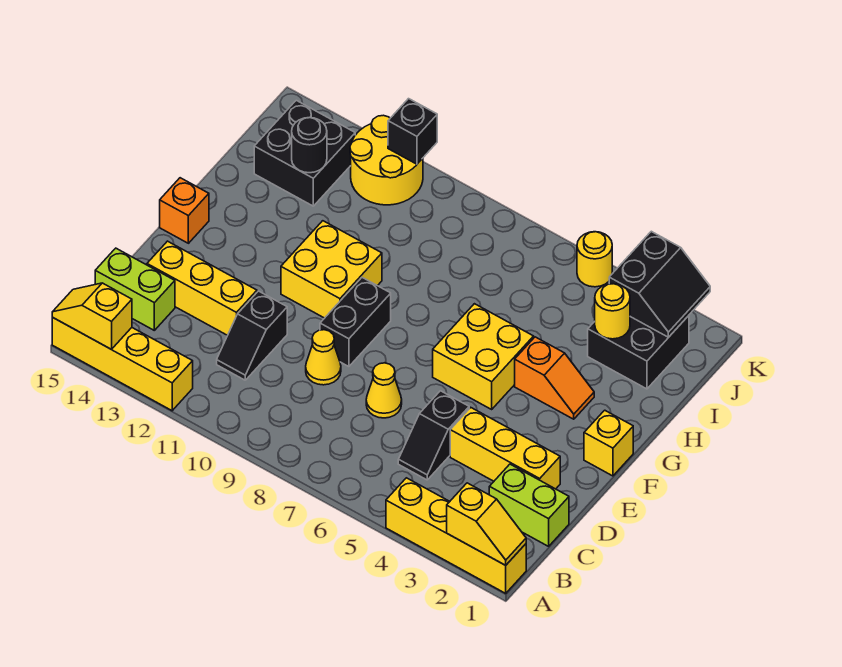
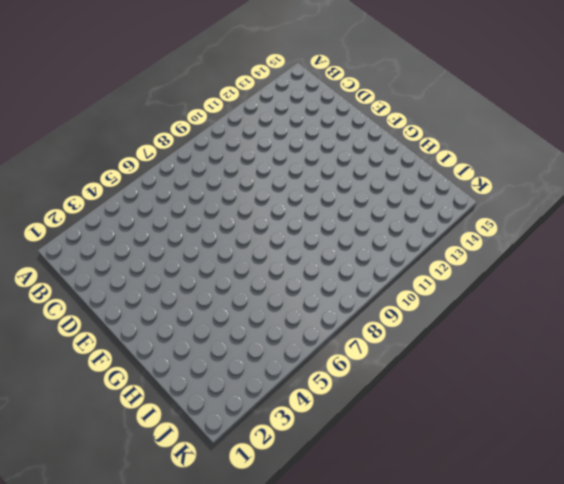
none -> yellow brick A1:A4 level 1
none -> yellow brick A12:A15 level 1
none -> lime brick C1:C2 level 1

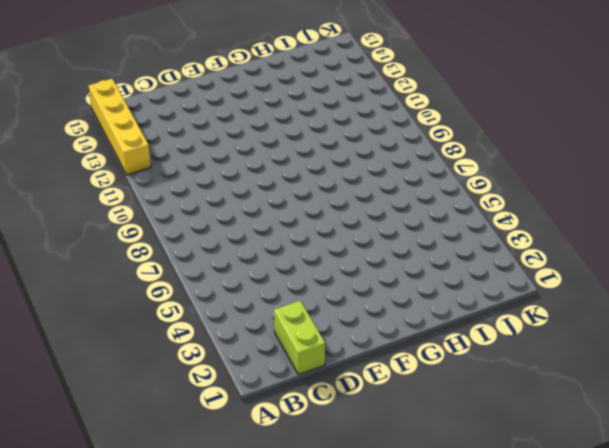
none -> yellow brick A1:A4 level 1
none -> black slope C5:D5 level 1 top D
none -> black slope C11:D11 level 1 top D

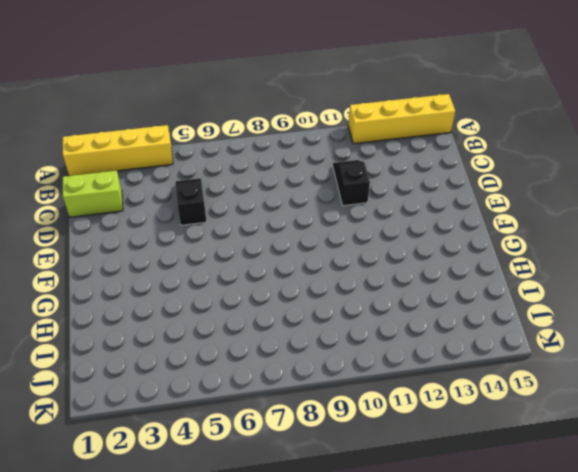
none -> lime brick C14:C15 level 1
none -> yellow brick D2:D4 level 1
none -> yellow cone D7 level 1

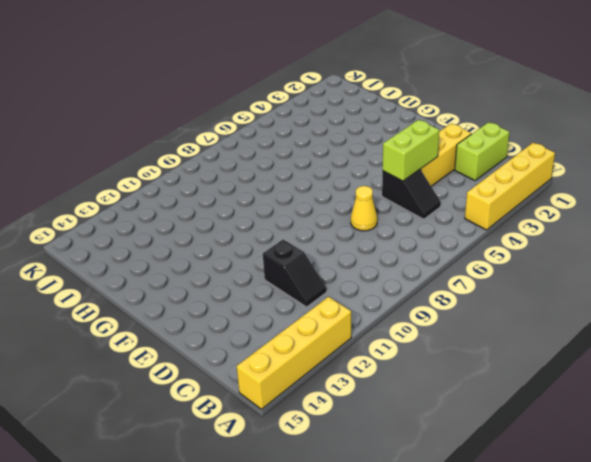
lime brick D4:D5 level 2 -> lime brick C14:C15 level 1
none -> yellow cone D9 level 1
none -> yellow brick D12:D14 level 1
none -> black brick E9:F9 level 1

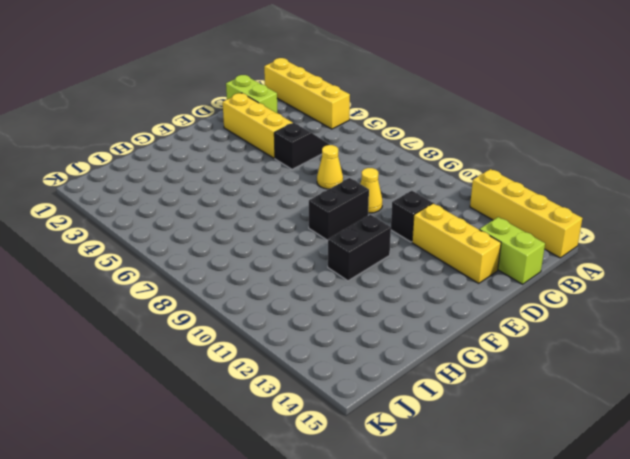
black brick F11:G11 level 1 -> yellow brick F10:G11 level 1
none -> yellow brick F1 level 1
none -> yellow brick F5:G6 level 1
none -> orange brick F15 level 1

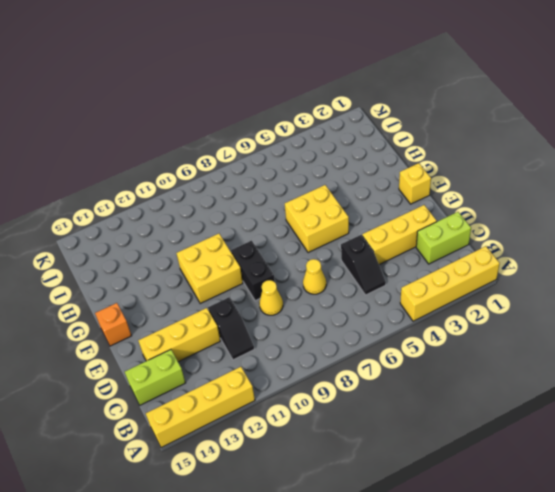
none -> orange slope G3:G4 level 1 top 4
none -> black brick I2:J3 level 1
none -> black brick I13:J14 level 1

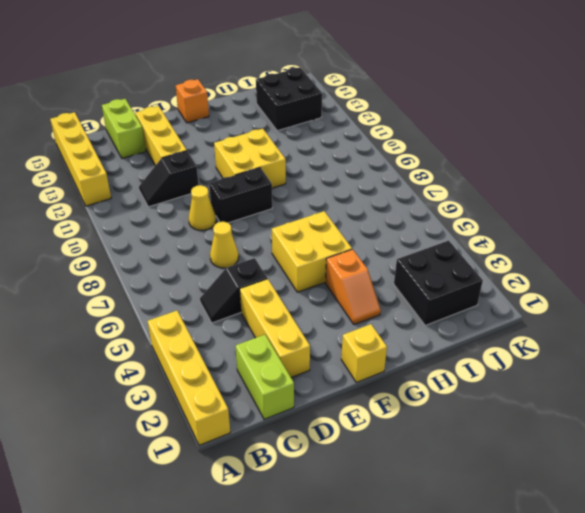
none -> yellow round brick J11:K12 level 1
none -> yellow round brick K5 level 1
none -> yellow slope A1:A2 level 2 top 2

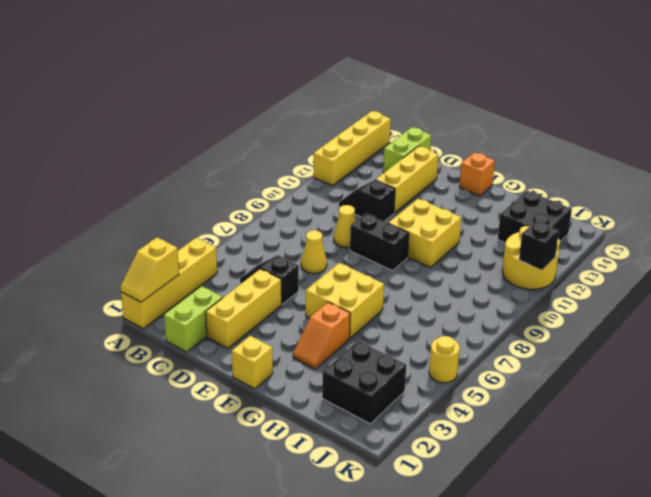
none -> yellow slope A14:A15 level 2 top 14
none -> yellow round brick I3 level 2
none -> black round brick I13 level 2

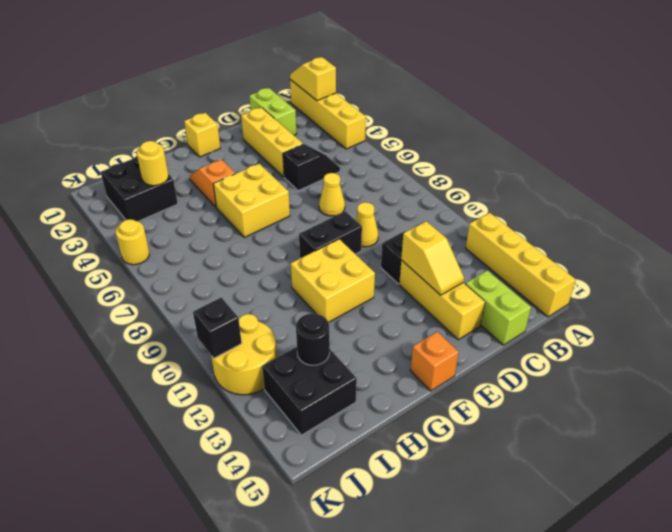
yellow slope D12:D13 level 2 top 12 -> yellow slope A14:A15 level 2 top 14
none -> black slope J2:K3 level 2 top 3

